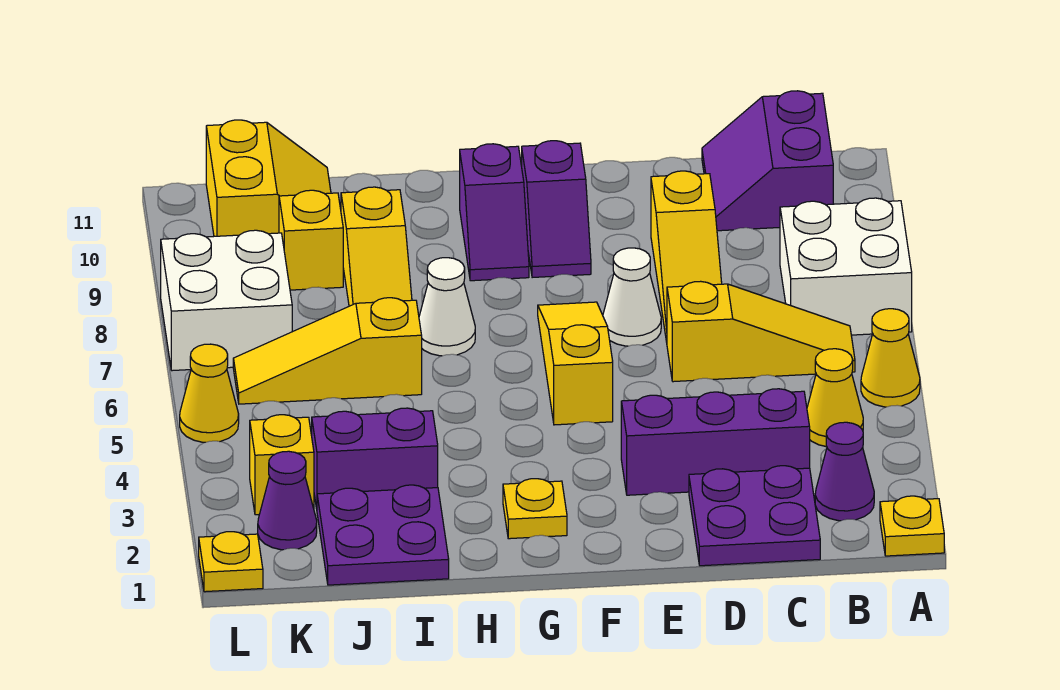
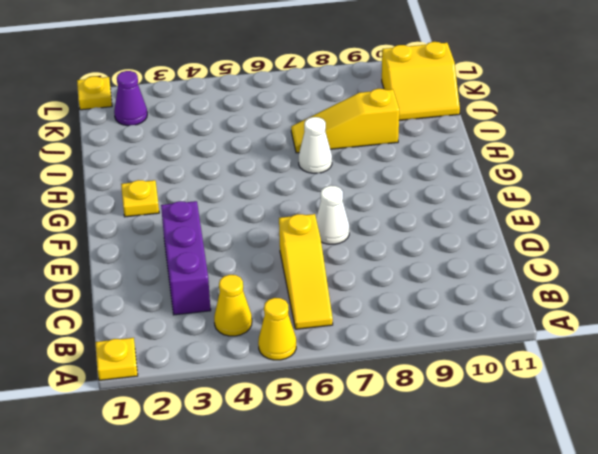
none -> white brick A7:B8 level 1
none -> purple cone B2 level 1
none -> purple slope B10:C11 level 1 top B

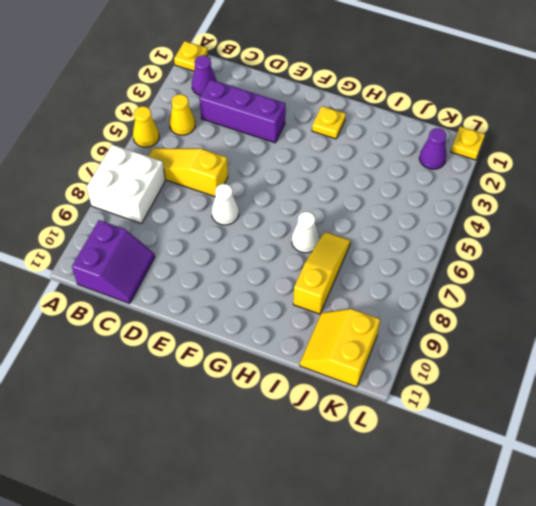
none -> purple plate C1:D2 level 1
none -> yellow slope D7:D9 level 1 top 9
none -> yellow slope F5:F7 level 1 top 5

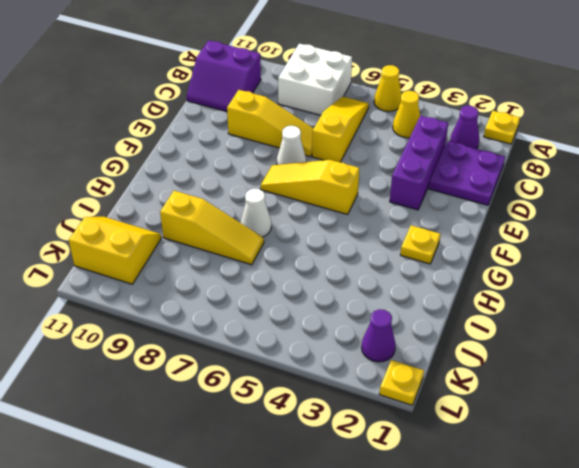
none -> purple slope F9:F10 level 1 top 10
none -> purple slope G9:G10 level 1 top 10
none -> purple plate I1:J2 level 1

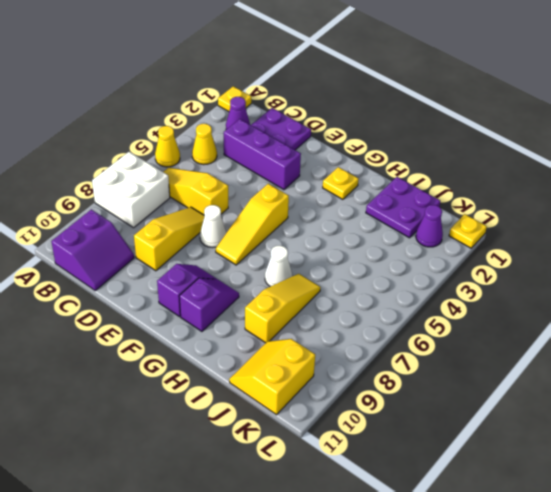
none -> purple brick I3:J3 level 1
none -> yellow slope I6:K6 level 1 top I
none -> yellow brick J9 level 1

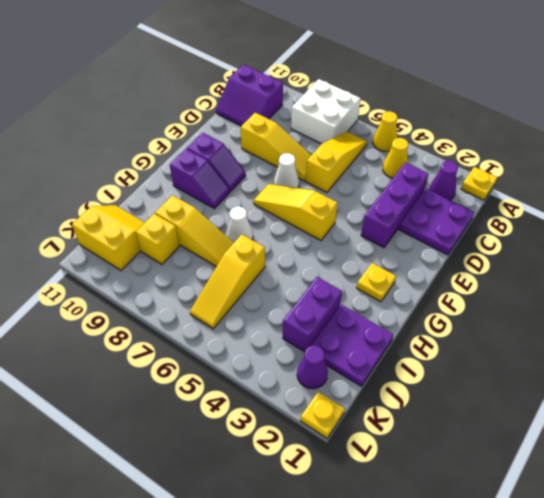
none -> yellow brick K3 level 1
none -> white brick K7:L8 level 1
none -> yellow cone L5 level 1

